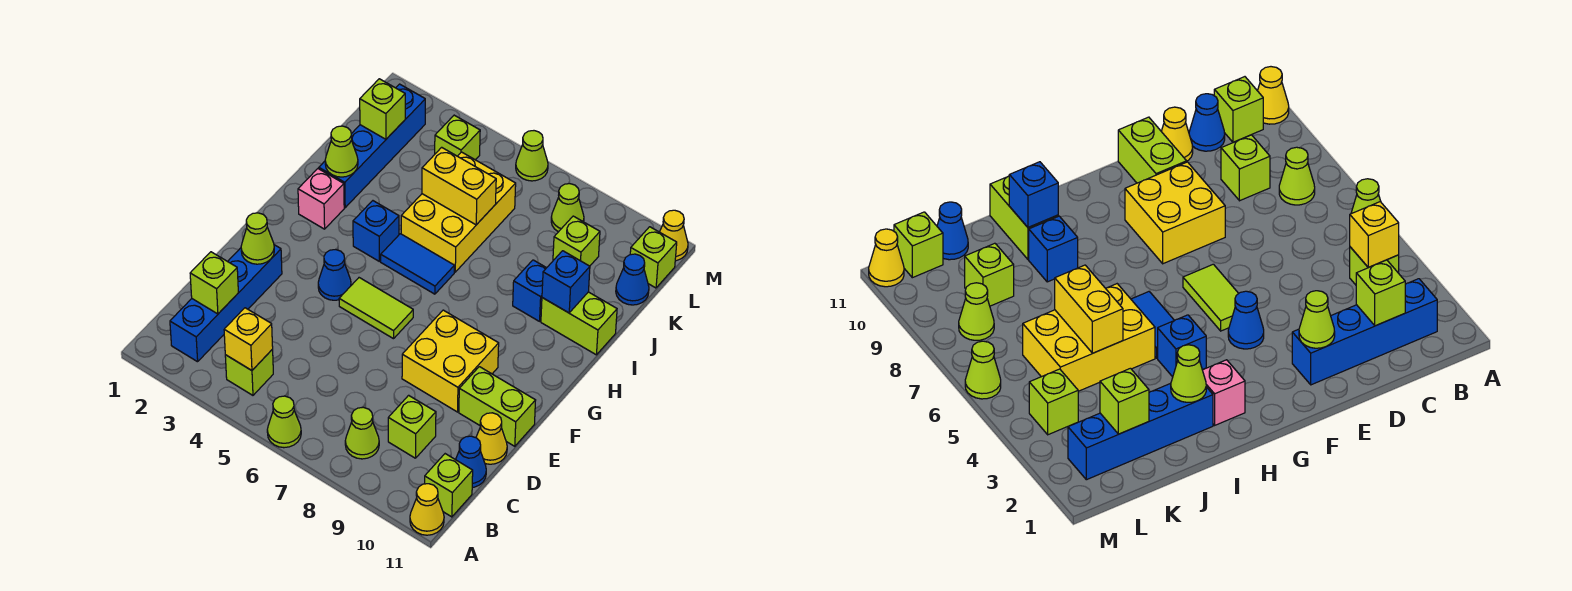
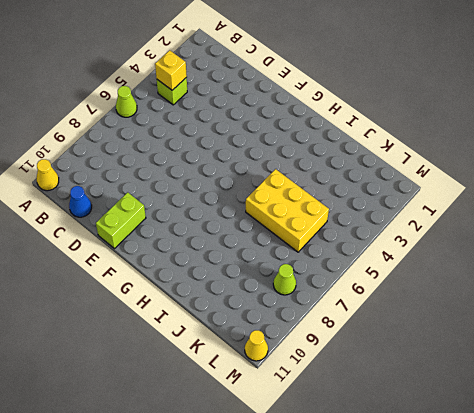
none -> blue brick B2:E2 level 1
none -> lime cone B8 level 1
none -> lime brick B11 level 1
none -> lime brick C9 level 1

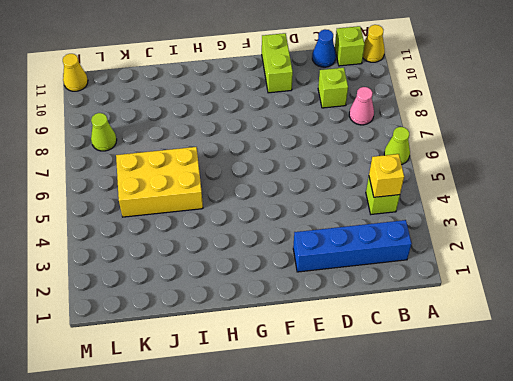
pink cone B8 level 1 -> lime cone B8 level 1
none -> yellow cone D11 level 1
none -> yellow brick E8:F9 level 1
none -> blue cone F4 level 1
none -> lime tile F5:F6 level 1

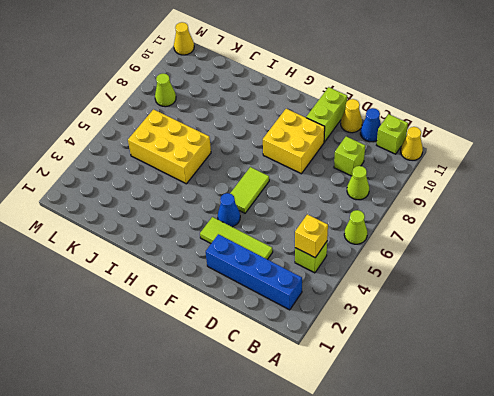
lime tile D3:F3 level 1 -> none
none -> pink brick H2 level 1
none -> blue brick H4 level 1
none -> blue tile H5:H6 level 1
none -> blue brick I2:L2 level 1

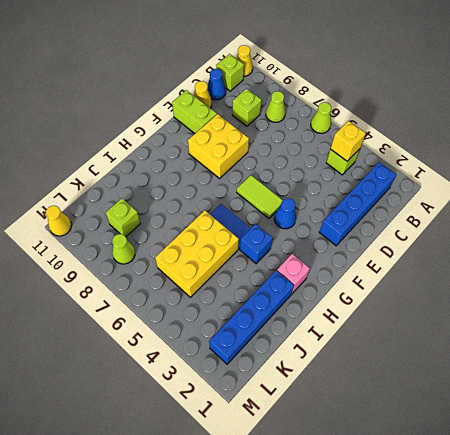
none -> blue brick I9 level 1
none -> lime brick I10:I11 level 1
none -> blue cone K11 level 1
none -> lime brick L4 level 1

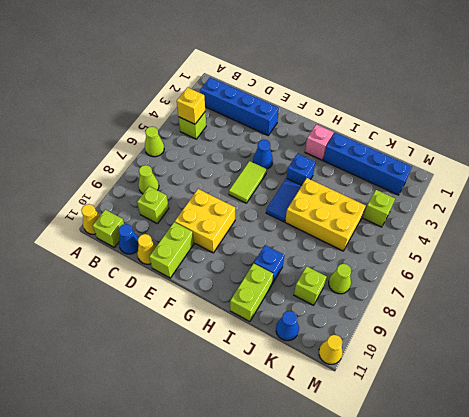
none -> lime brick L11 level 1
none -> lime cone M6 level 1
none -> lime brick C2 level 2
none -> lime cone E2 level 2

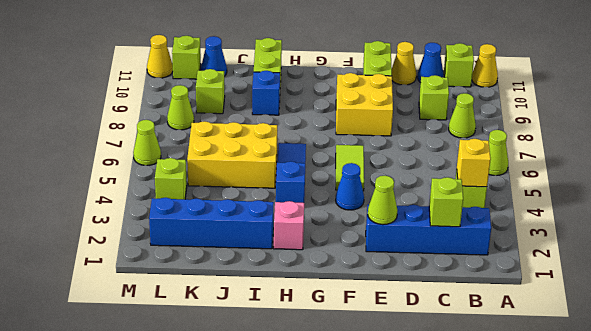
none -> lime cone I2 level 2
none -> blue brick I10 level 2
none -> yellow brick J5:J6 level 2
none -> lime brick K2 level 2

